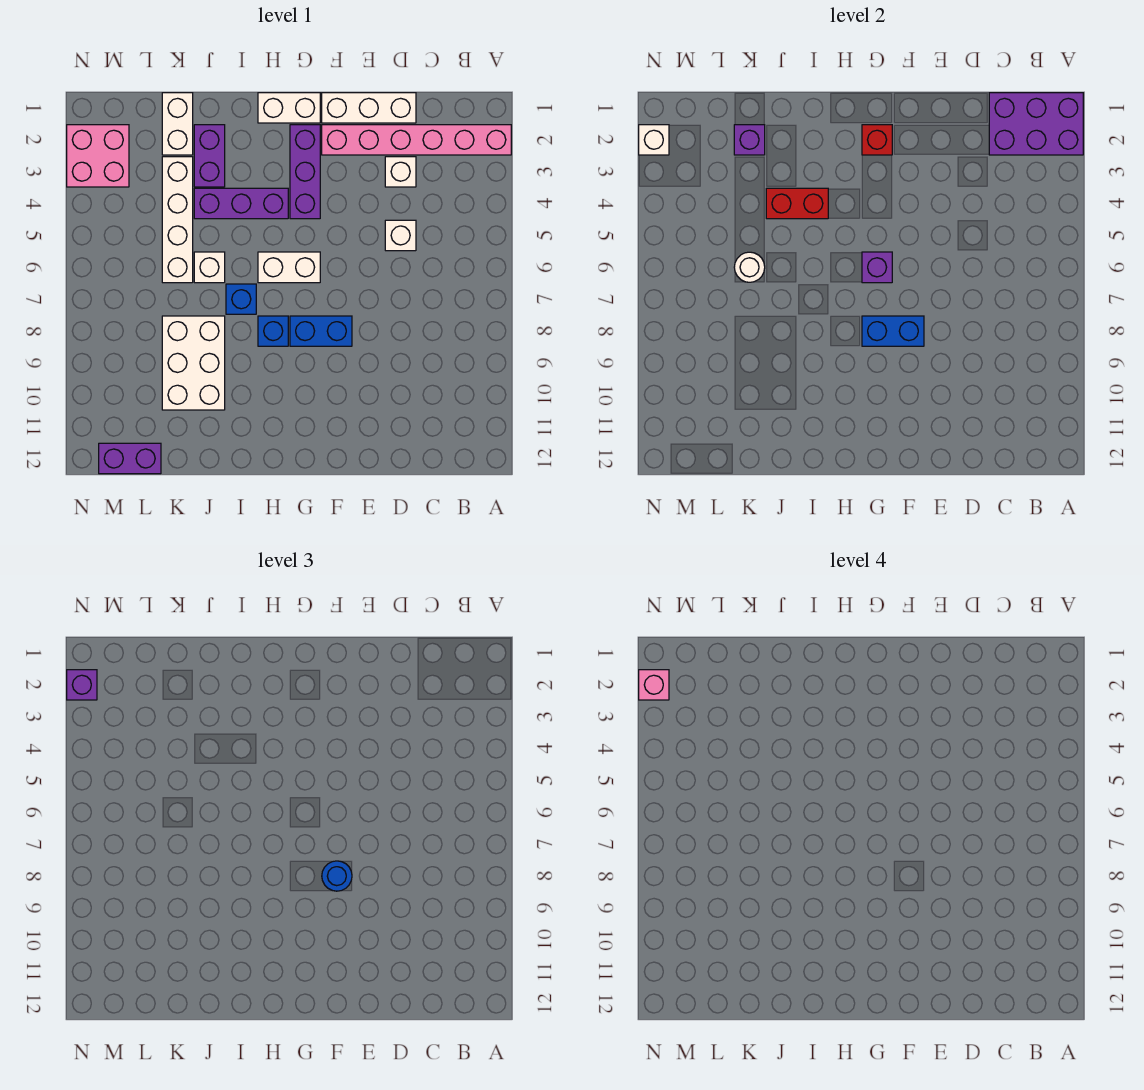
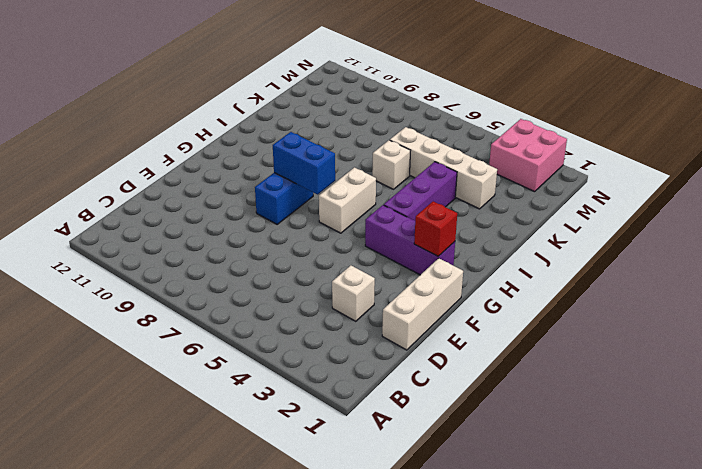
blue brick G7:G8 level 2 -> blue brick F8:G8 level 2
none -> pink brick A2:F2 level 1
none -> white brick D5 level 1
none -> white brick G1:H1 level 1

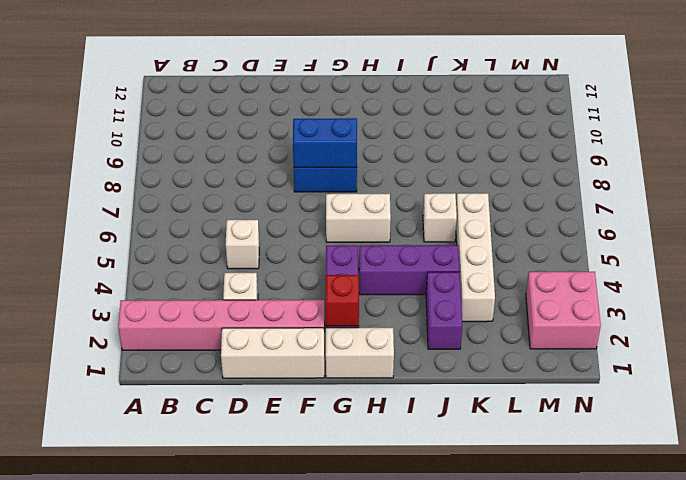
none -> blue brick H8 level 1
none -> blue brick I7 level 1
none -> white brick J8:K10 level 1

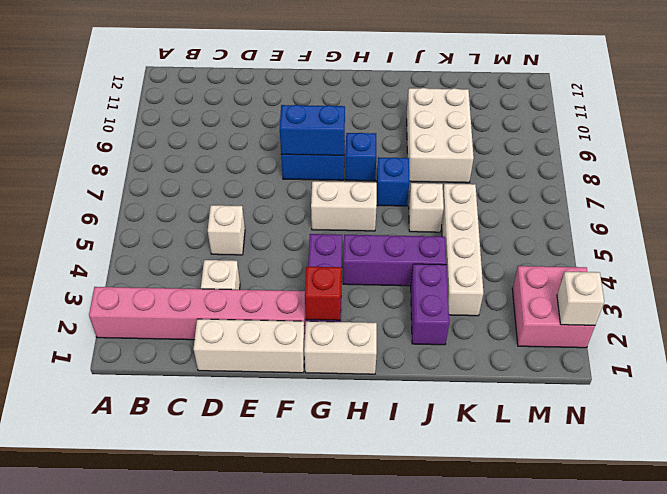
none -> white brick K1:K2 level 1
none -> purple brick L12:M12 level 1
none -> purple brick A1:C2 level 2

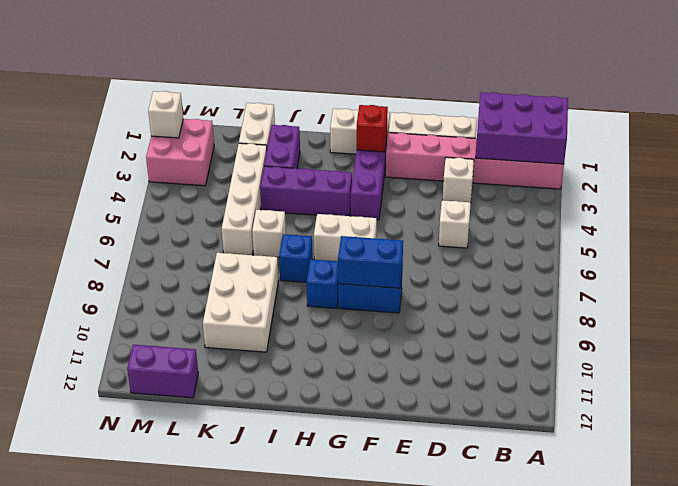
none -> purple brick G6 level 2
none -> red brick I4:J4 level 2
none -> purple brick K2 level 2

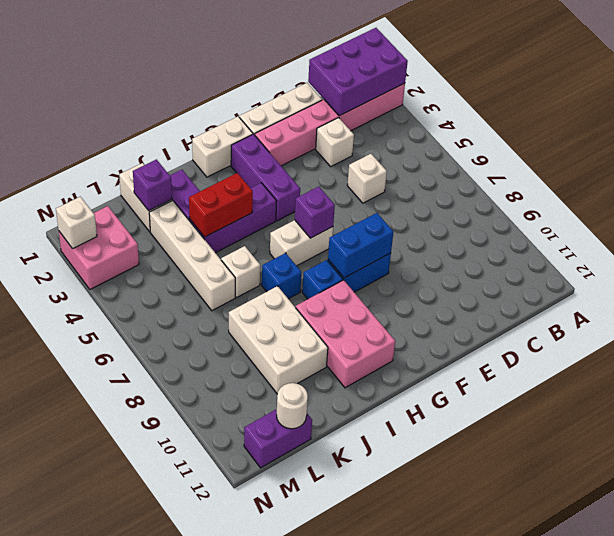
pink brick H9:I11 level 1 -> none
white round brick L12 level 2 -> white round brick K6 level 2
none -> red brick G2 level 2
none -> blue round brick F8 level 3
none -> purple brick N2 level 3

